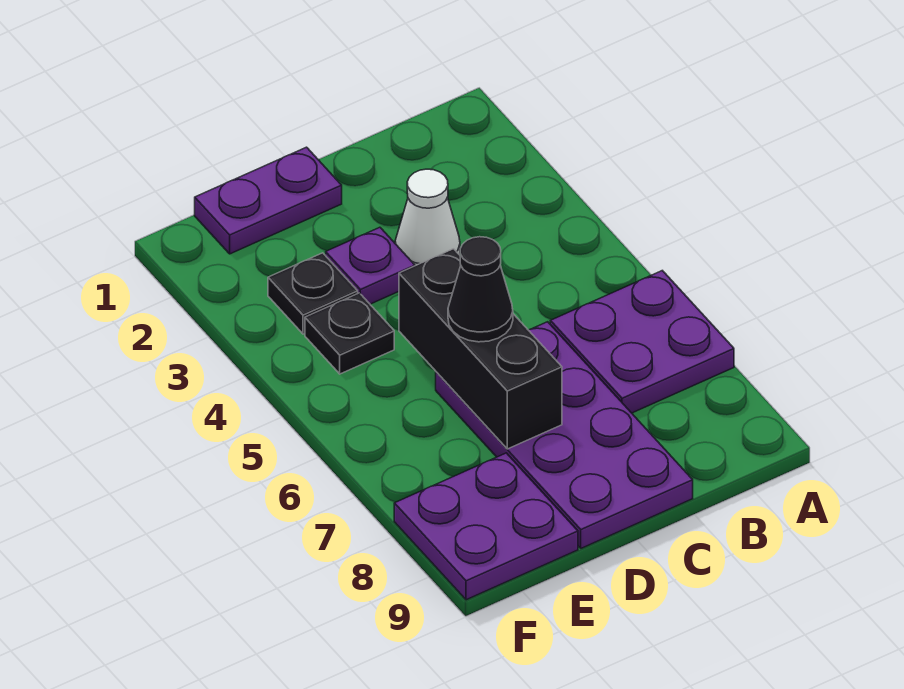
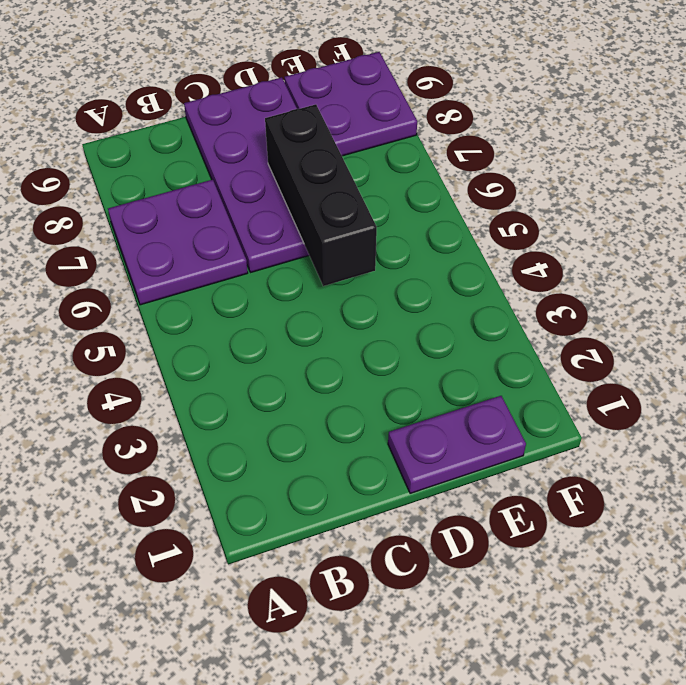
none -> white cone C3 level 1
none -> purple plate D3 level 1

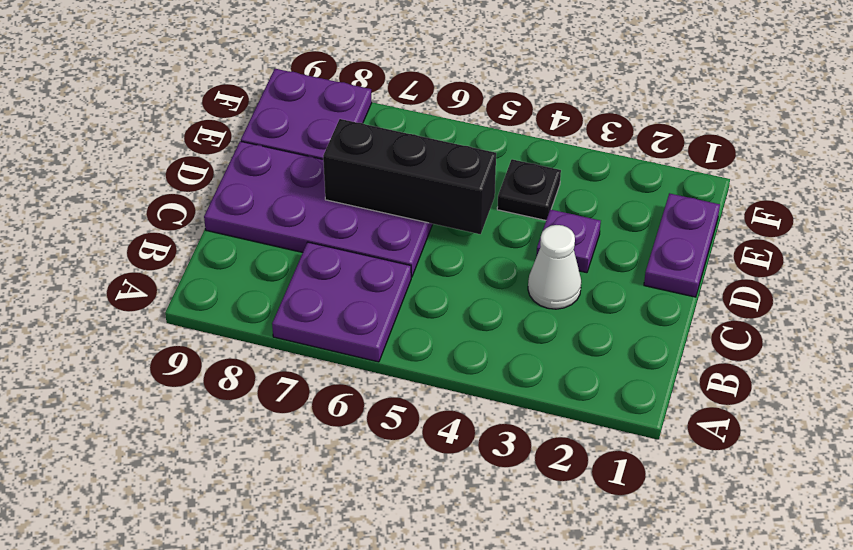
none -> black plate E3 level 1
none -> black cone D6 level 3

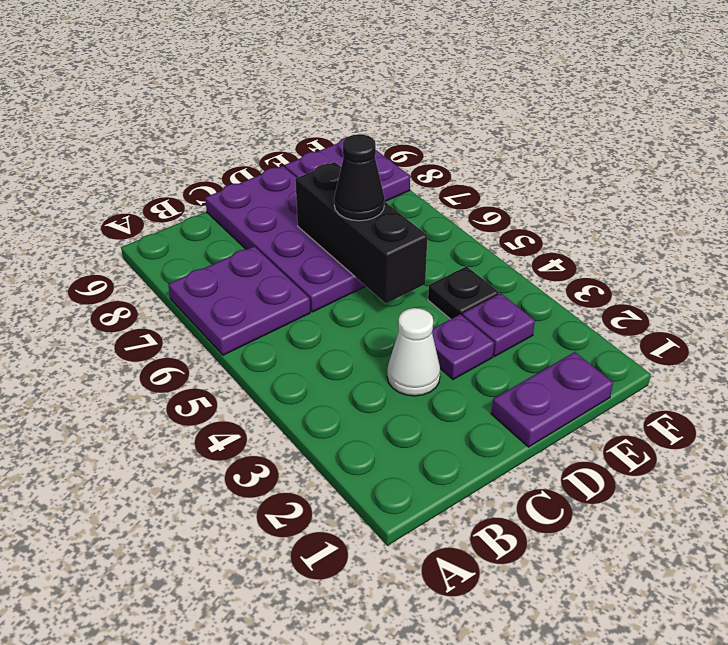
purple plate E3 level 1 -> black plate E3 level 1

